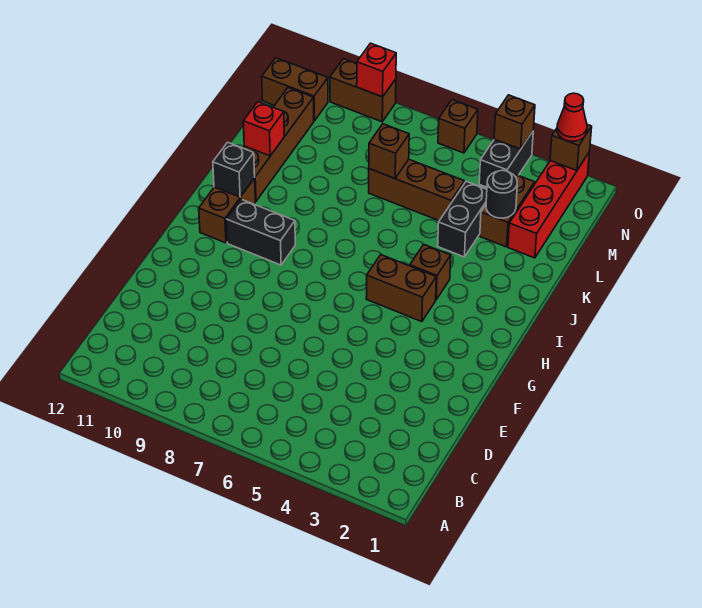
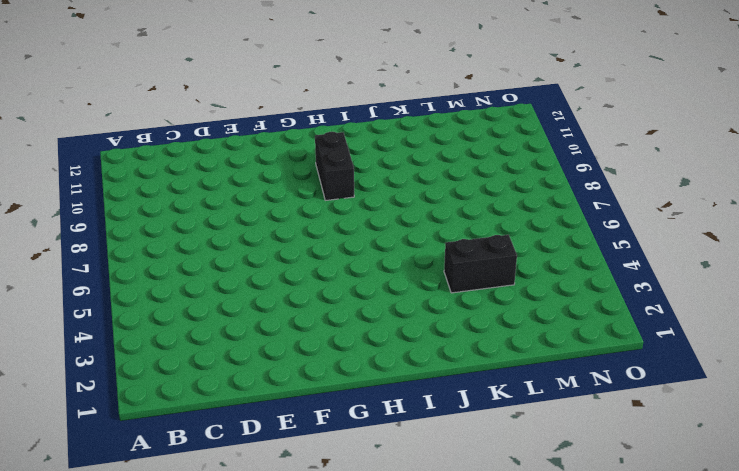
none -> brown brick H4:H5 level 1
none -> brown brick H11:I11 level 1
none -> brown brick I4 level 1

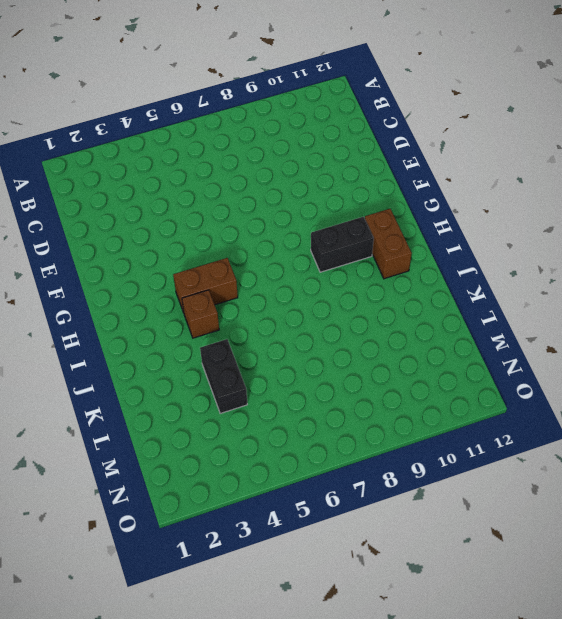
none -> brown brick J11:M11 level 1
none -> red brick L2:O2 level 1
none -> brown brick L3:M3 level 1

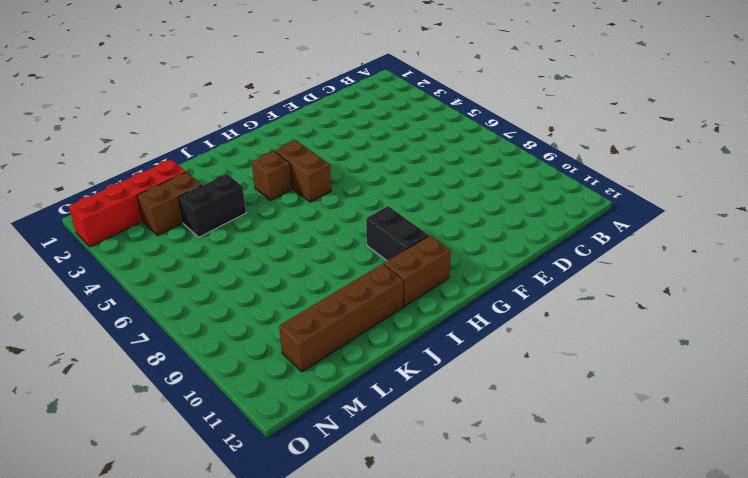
none -> brown brick L5:L7 level 1
none -> black brick N4:O4 level 1
none -> brown brick N11:N12 level 1

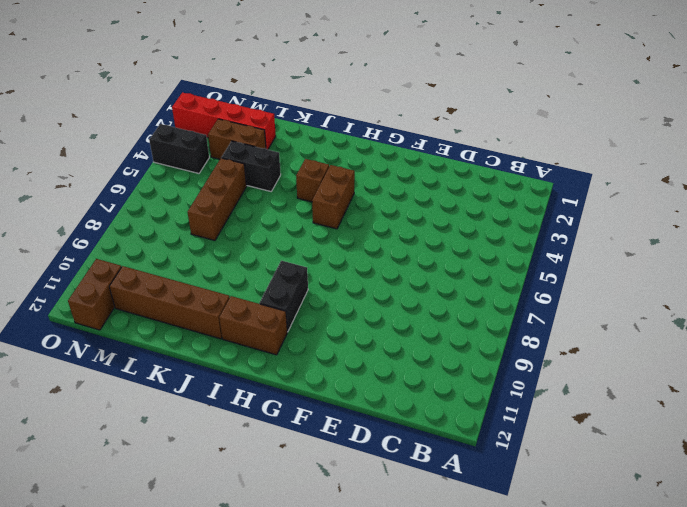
none -> brown brick O6 level 1
none -> brown brick O9:O10 level 1
none -> black brick I11 level 2

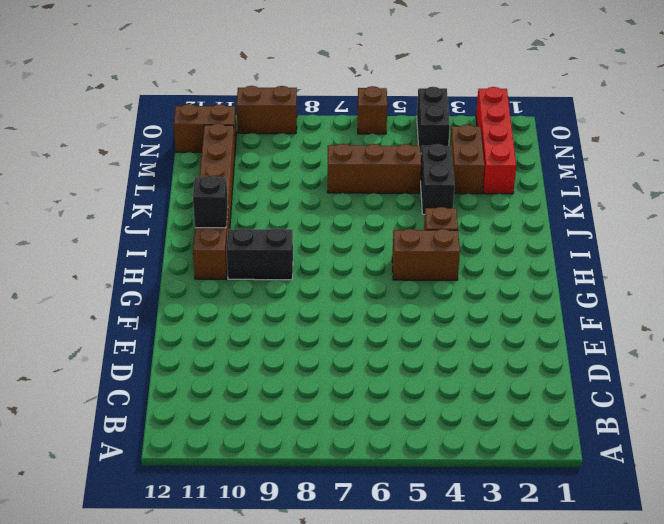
none -> red brick K11 level 2
none -> black round brick L3 level 2
none -> brown brick L7 level 2

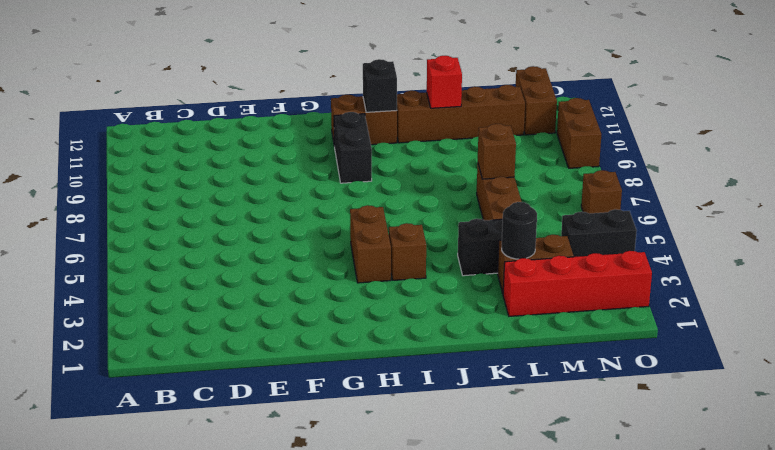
none -> brown brick O2 level 2
none -> brown brick O4 level 2
none -> red brick O9 level 2

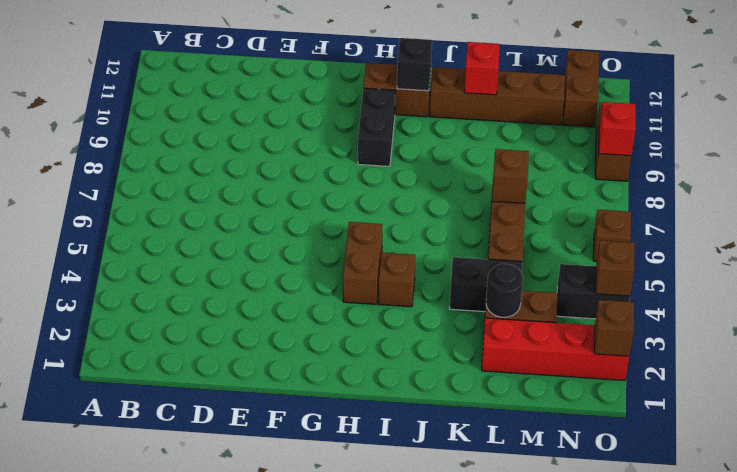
none -> red cone O2 level 3

